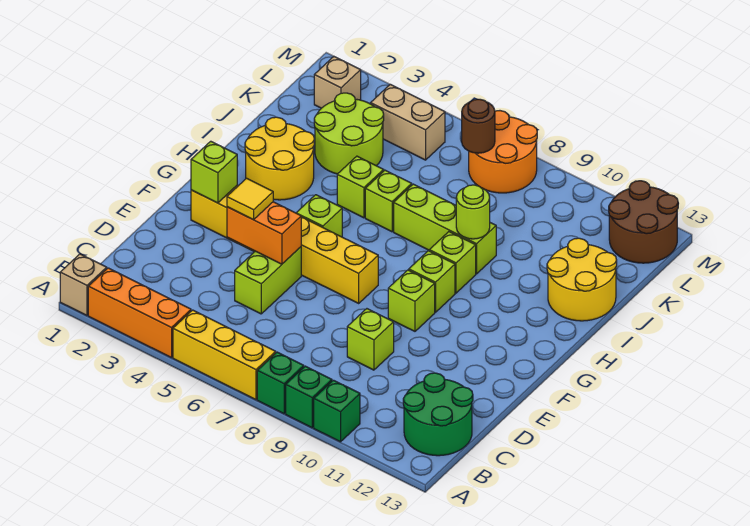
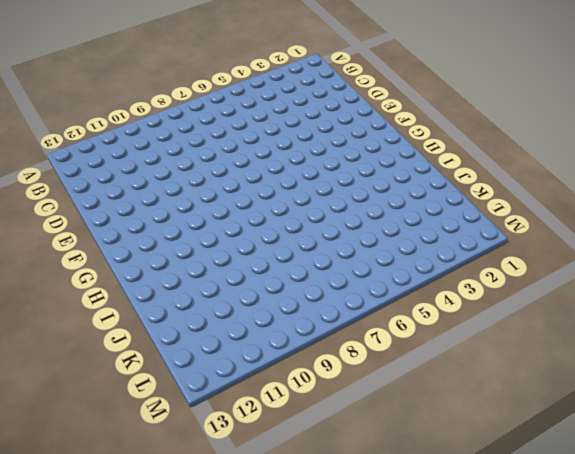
none -> tan brick A1 level 1
none -> orange brick A2:A4 level 1
none -> yellow brick A5:A7 level 1

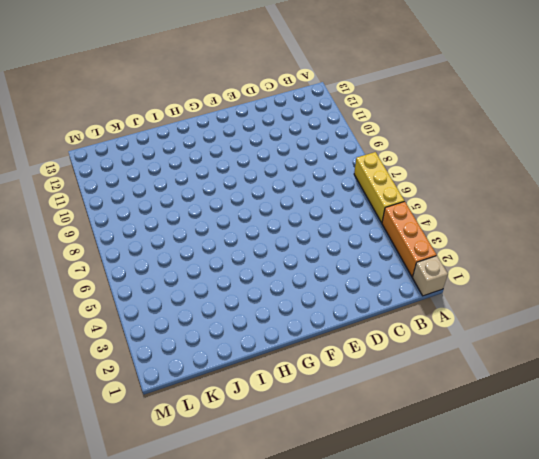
none -> green brick A8 level 1
none -> green brick A9 level 1
none -> green brick A10 level 1

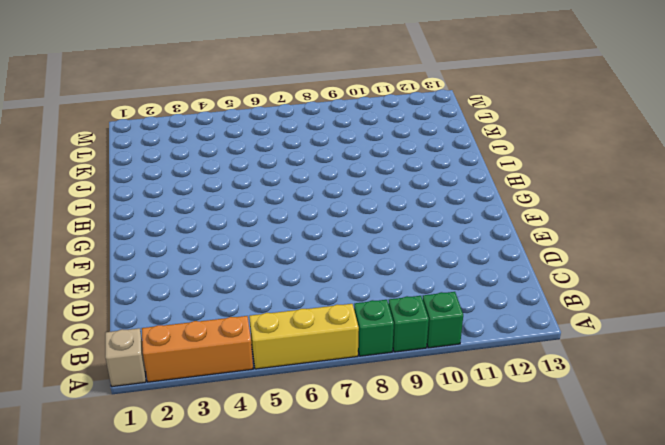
none -> green round brick B12:C13 level 1
none -> lime brick D5:E5 level 1
none -> lime brick D9 level 1

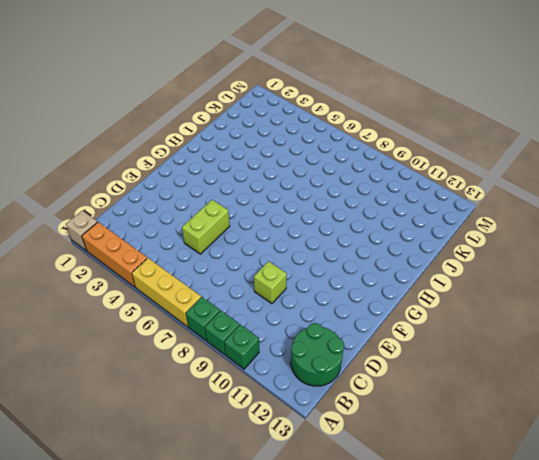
none -> yellow brick F2:F7 level 1
none -> lime brick F9 level 1
none -> lime brick G5 level 1

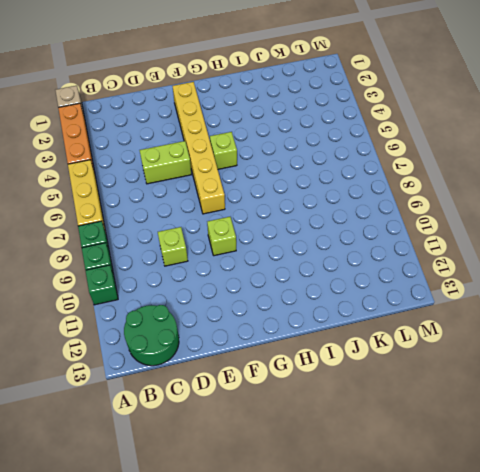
none -> lime brick G9 level 1
none -> yellow round brick H2:I3 level 1
none -> lime brick H9 level 1

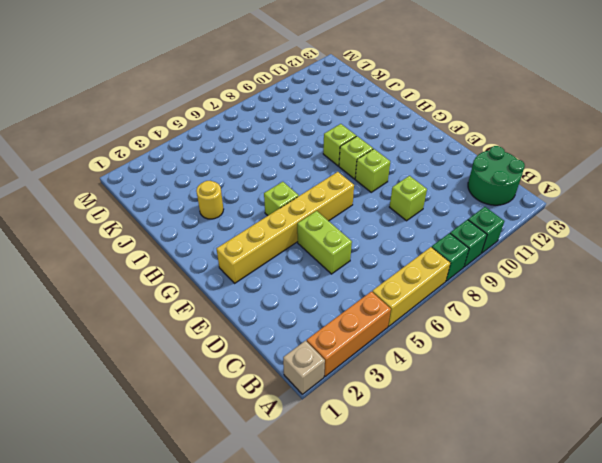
yellow round brick I3 level 1 -> yellow round brick H2:I3 level 1
none -> lime brick I5 level 1
none -> lime brick I6 level 1
none -> lime brick I7:I9 level 1

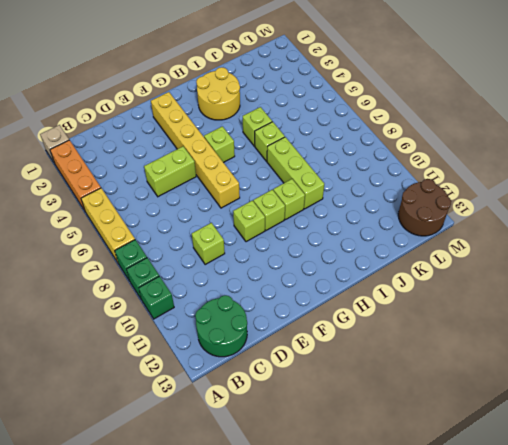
none -> yellow round brick I12:J13 level 1
none -> lime round brick J3:K4 level 1
none -> tan brick L2 level 1

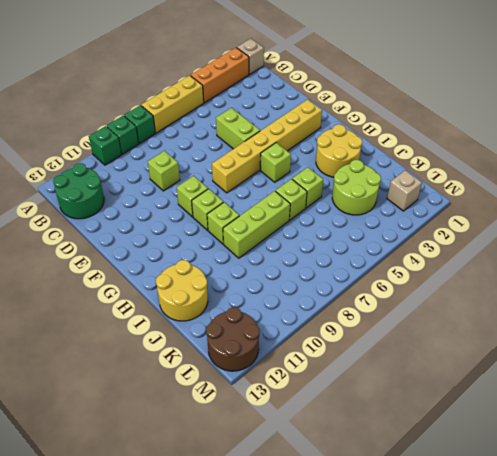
none -> tan brick L4:L5 level 1
none -> orange round brick L7:M8 level 1
none -> orange brick E4:E5 level 2

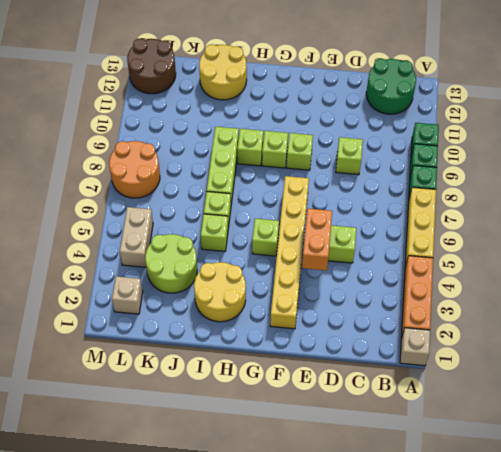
none -> lime brick F2 level 2
none -> lime round brick I9 level 2
none -> brown round brick L7 level 2

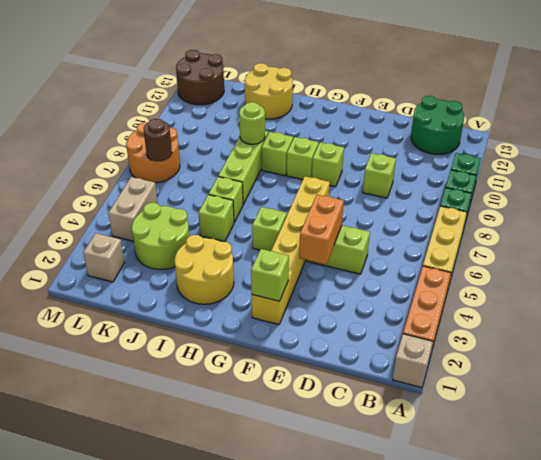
none -> yellow tile E4 level 3

